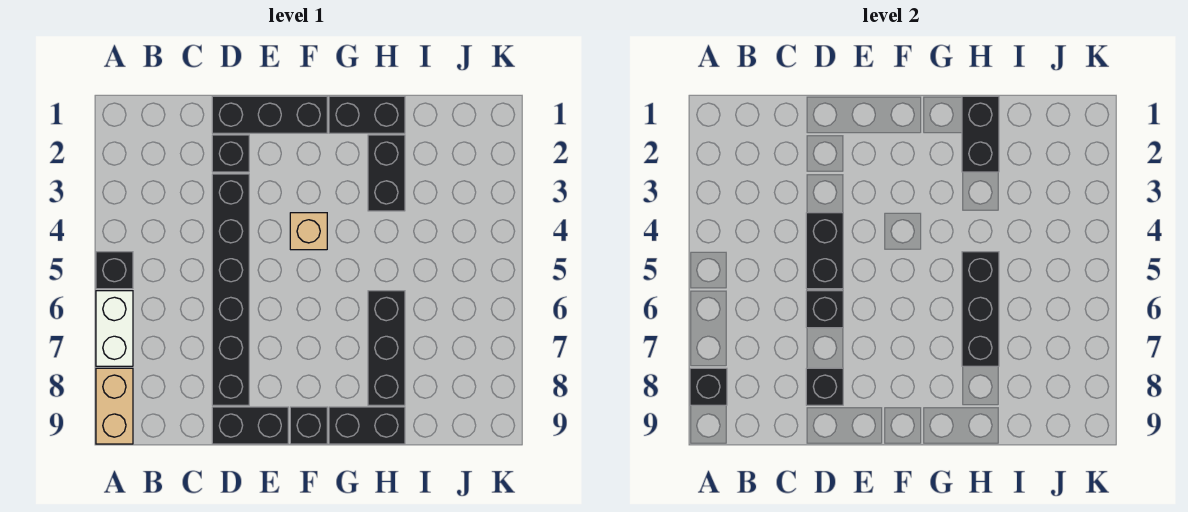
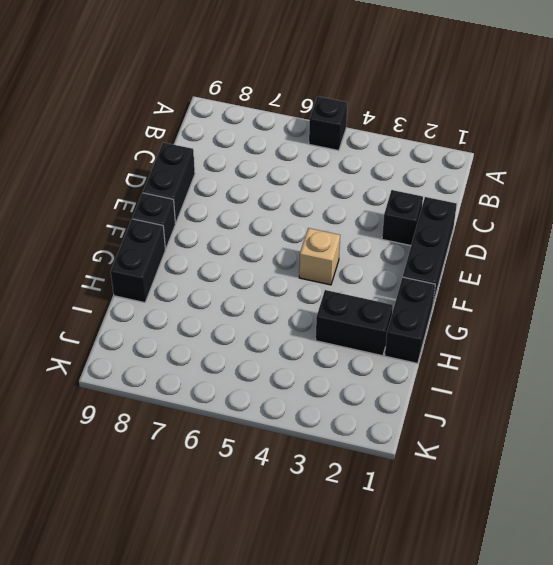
none -> white brick A6:A7 level 1
none -> tan brick A8:A9 level 1
none -> black brick D3:D8 level 1

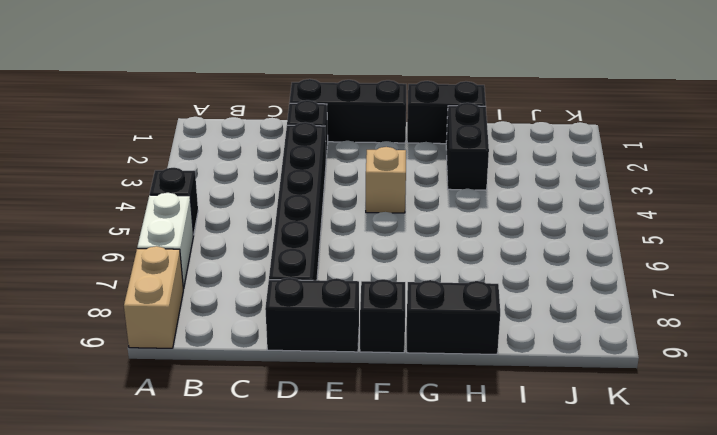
none -> black brick H6:H8 level 1
none -> black brick A8 level 2
none -> black brick D4:D5 level 2

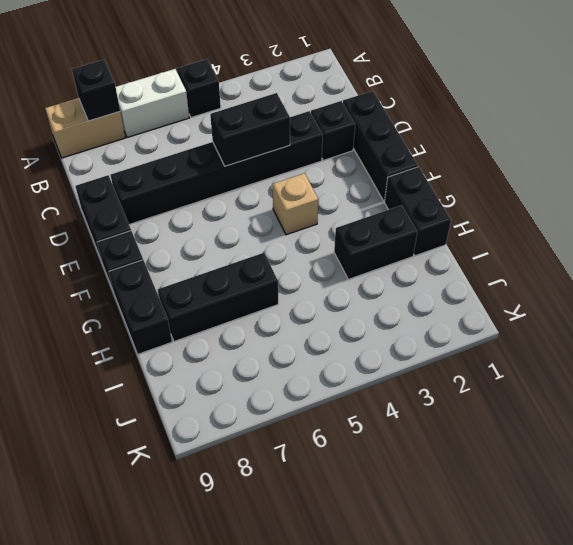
none -> black brick D6 level 2
none -> black brick D8 level 2
none -> black brick H1:H2 level 2

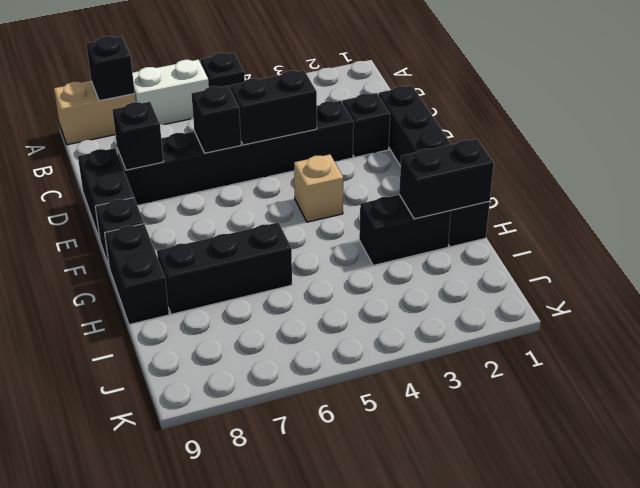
none -> black brick H5:H7 level 2

